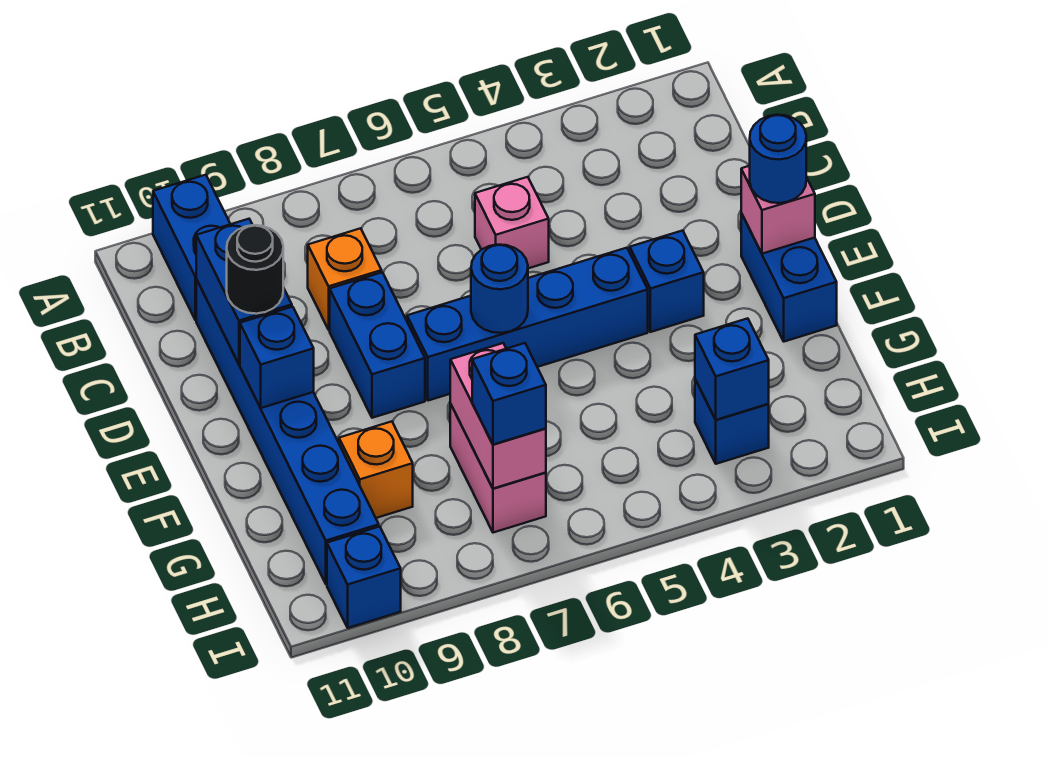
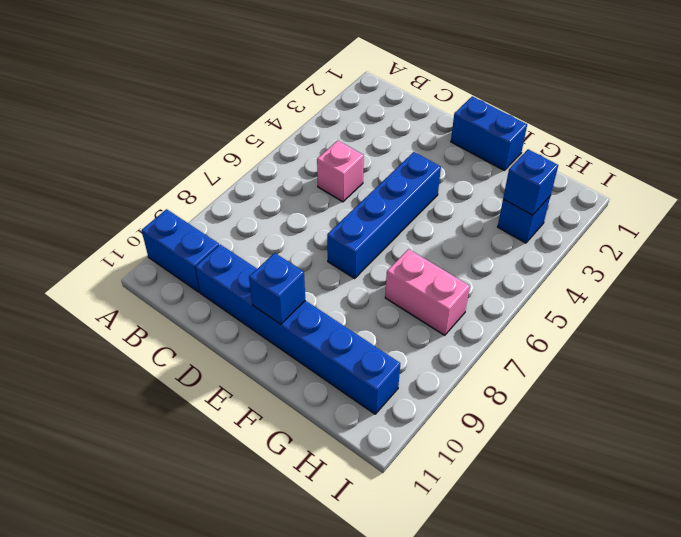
none -> orange brick C8 level 1
none -> blue brick D8:E8 level 1
none -> blue brick E3 level 1

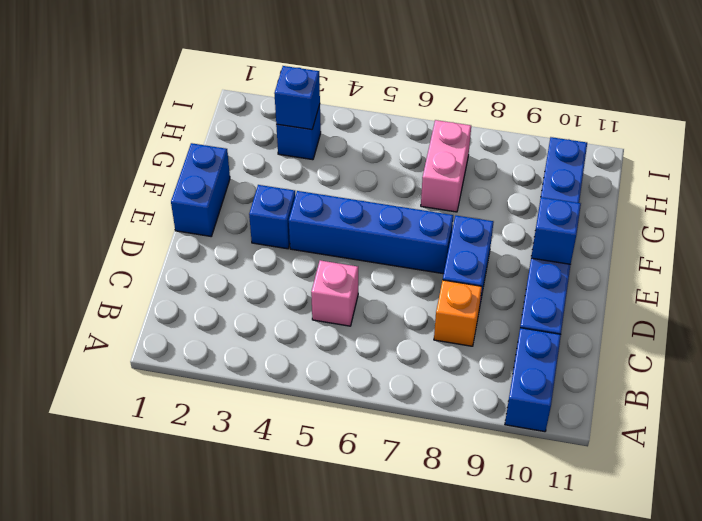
none -> orange brick G9 level 1
none -> blue brick I10 level 1
none -> blue brick C10:D10 level 2

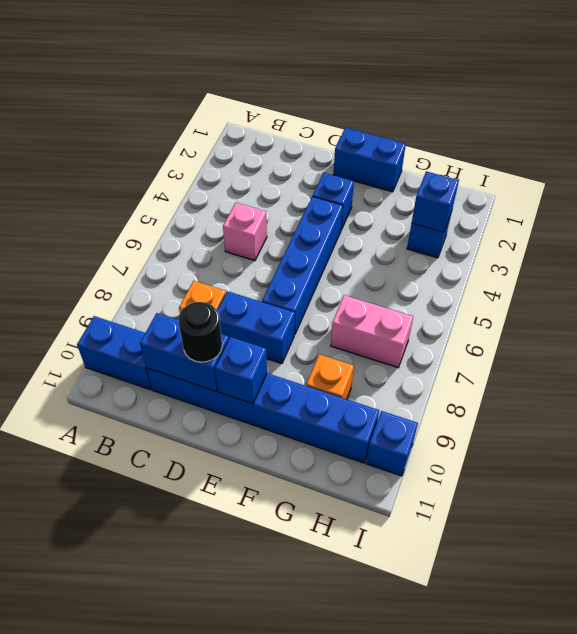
none -> pink brick E1 level 2
none -> blue round brick E6 level 2
none -> pink brick G7:H7 level 2

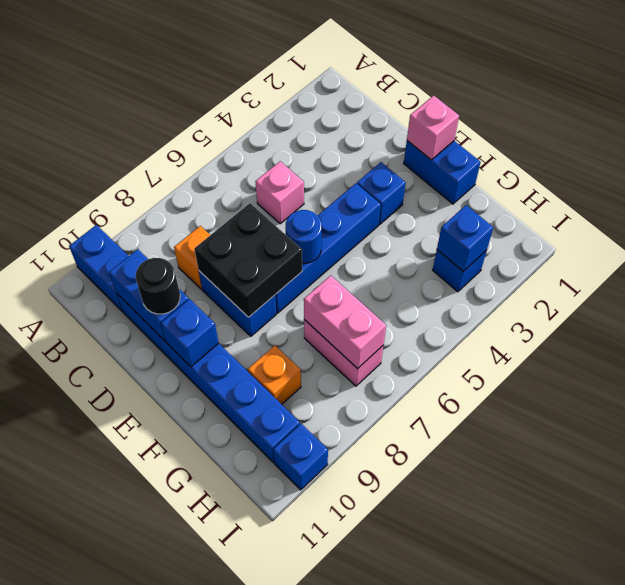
black brick D7:E8 level 2 -> none
none -> blue round brick E1 level 3
none -> blue brick H7 level 3

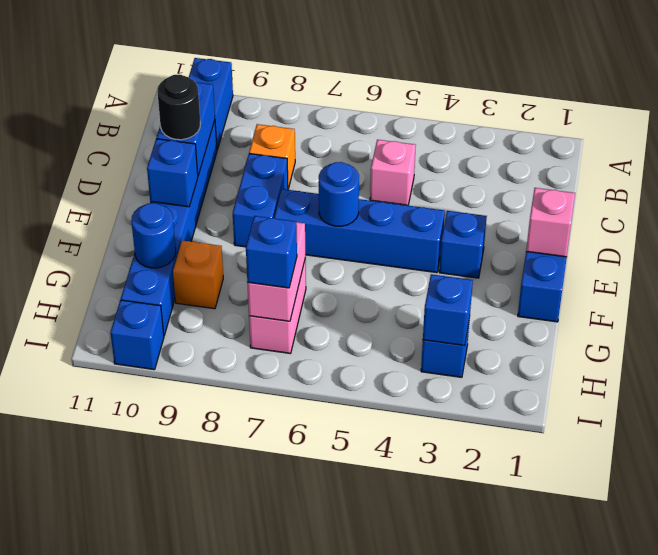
blue round brick G10 level 2 -> blue round brick E1 level 3

